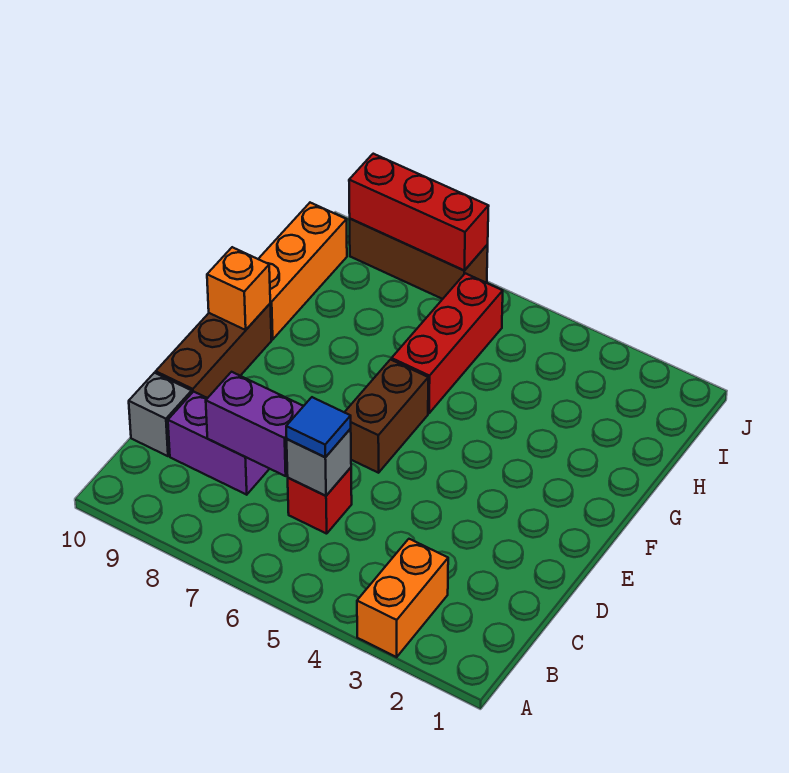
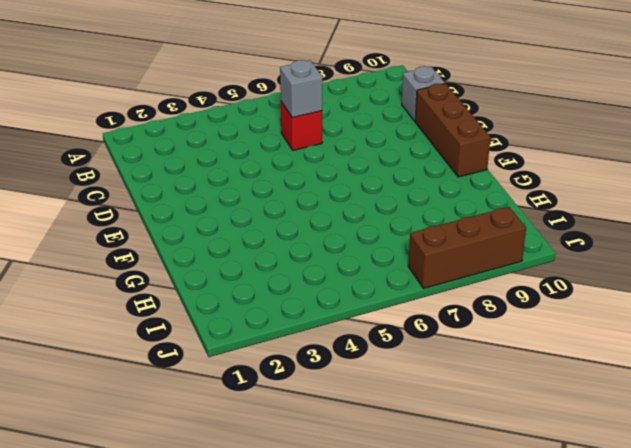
none -> orange brick A3:B3 level 1
none -> purple brick C8:C9 level 1
none -> brown brick E6:F6 level 1

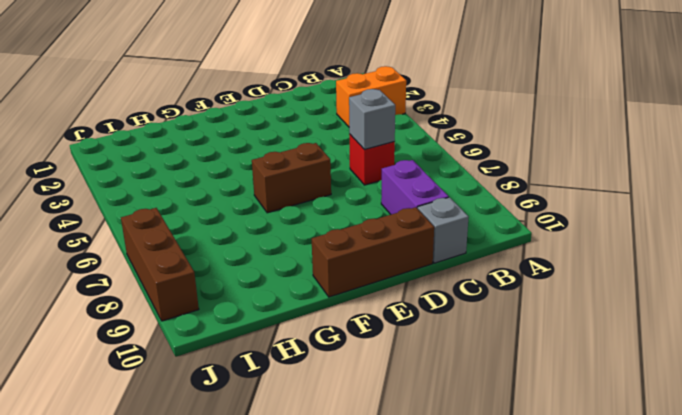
none -> red brick G6:I6 level 1
none -> orange brick G10:I10 level 1
none -> purple brick C7:C8 level 2

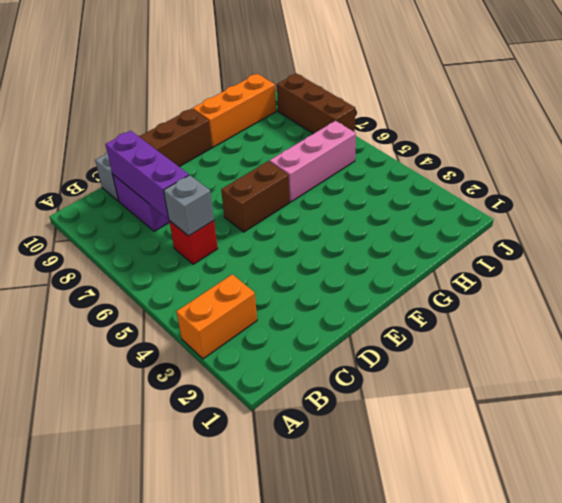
purple brick C7:C9 level 2 -> purple brick C7:C8 level 2
pink brick G6:I6 level 1 -> red brick G6:I6 level 1
none -> orange brick F10 level 2
none -> red brick J7:J9 level 2
none -> blue tile C6 level 3

